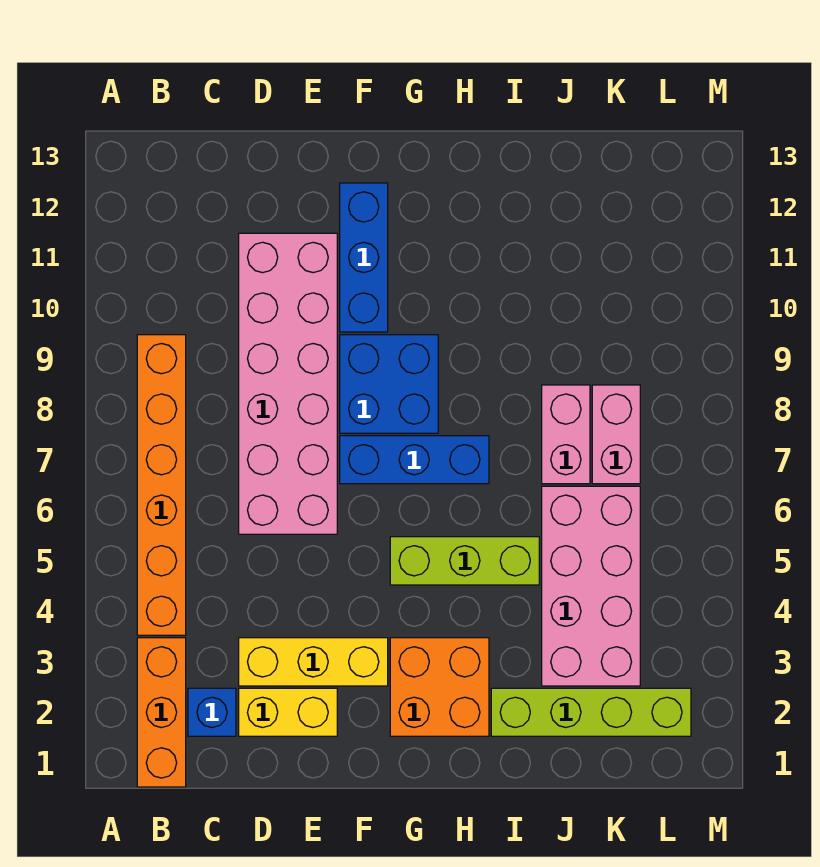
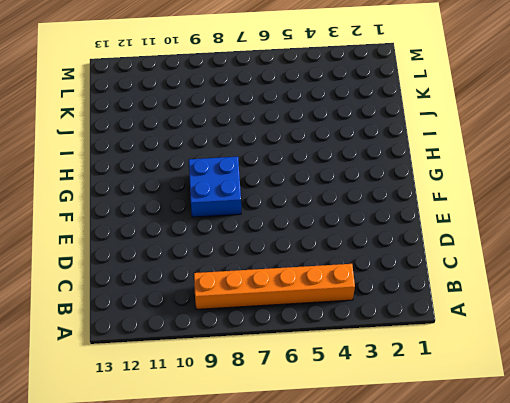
none -> orange brick B1:B3 level 1
none -> blue brick C2 level 1
none -> yellow brick D2:E2 level 1

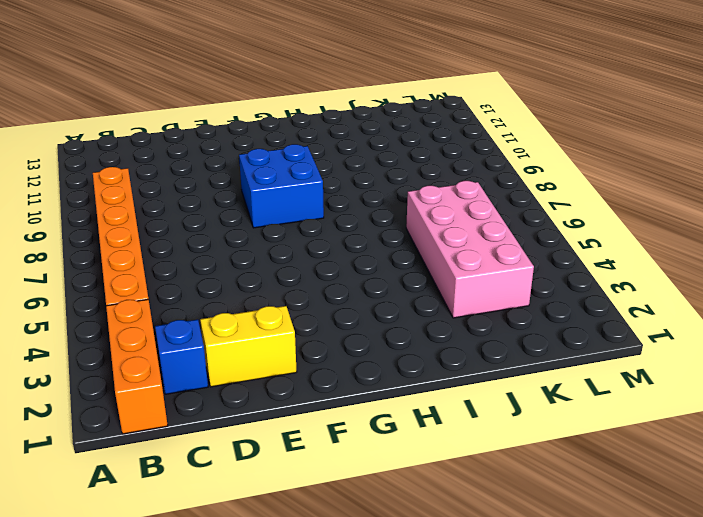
none -> yellow brick D3:F3 level 1
none -> pink brick D6:E11 level 1
none -> blue brick F7:H7 level 1

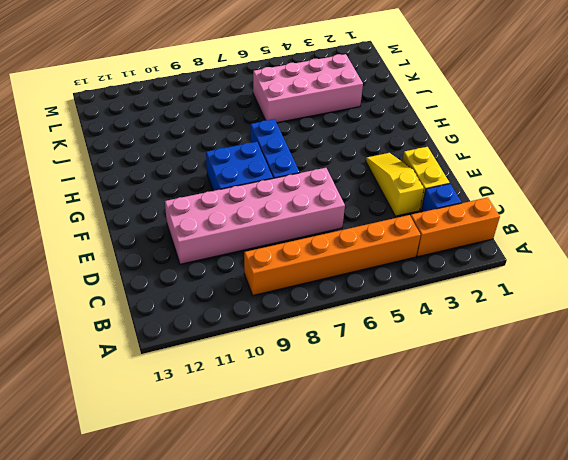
yellow slope D3:F3 level 1 top D -> yellow brick D3:F3 level 1
none -> blue brick F10:F12 level 1
none -> orange brick G2:H3 level 1
none -> lime brick G5:I5 level 1

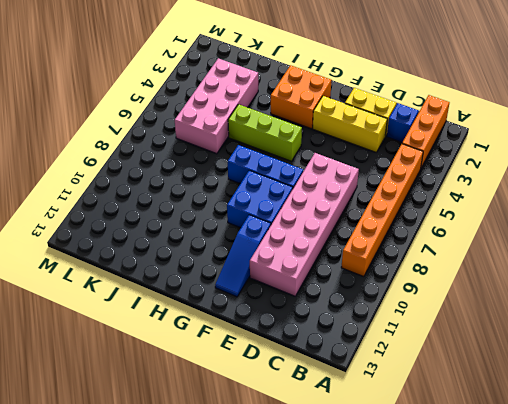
blue slope F10:F12 level 1 top 10 -> blue brick F10:F12 level 1
none -> lime brick I2:L2 level 1
none -> pink brick J7:J8 level 1
none -> pink brick K7:K8 level 1

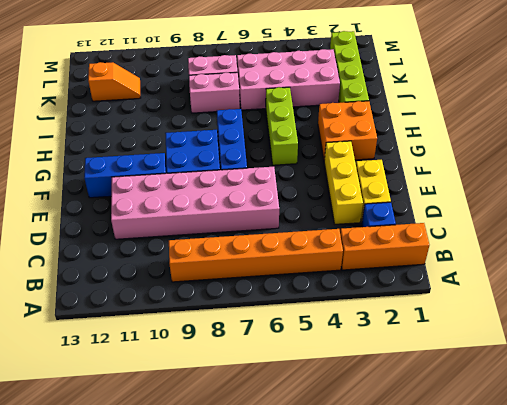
orange slope K11:K12 level 1 top 12 -> none

